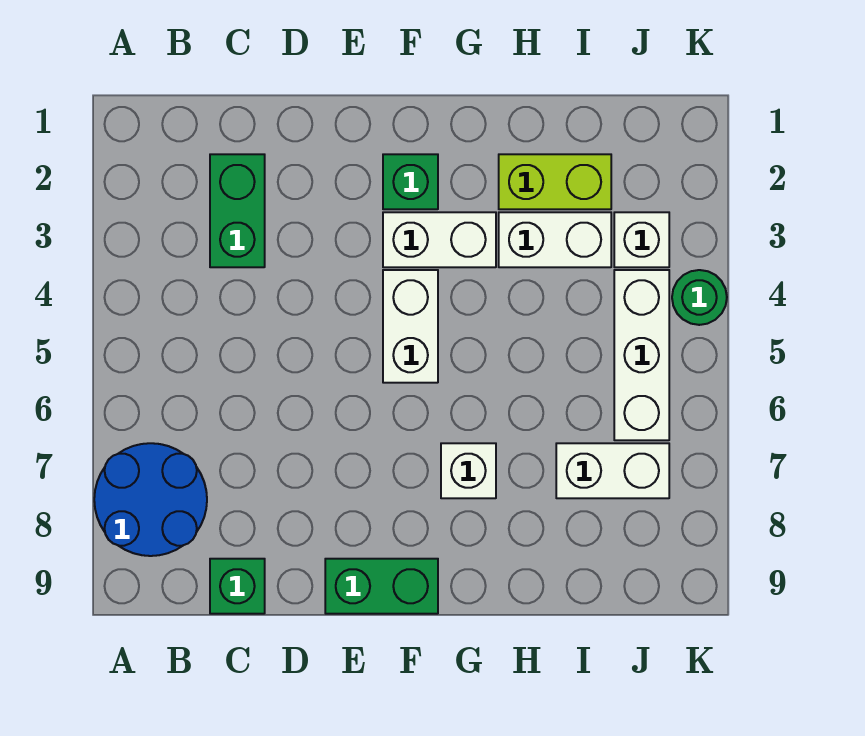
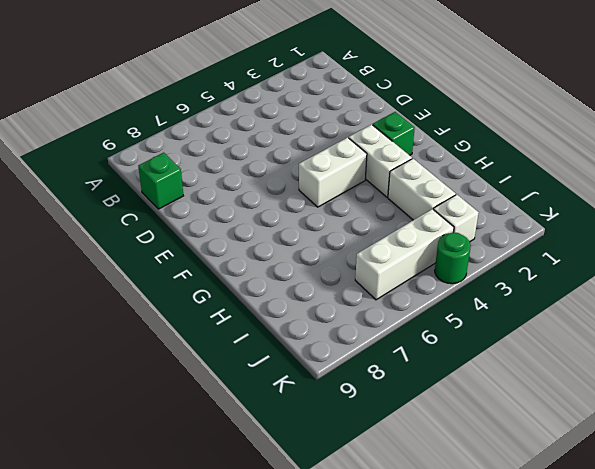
none -> blue round brick A7:B8 level 1
none -> green brick C2:C3 level 1
none -> green brick E9:F9 level 1

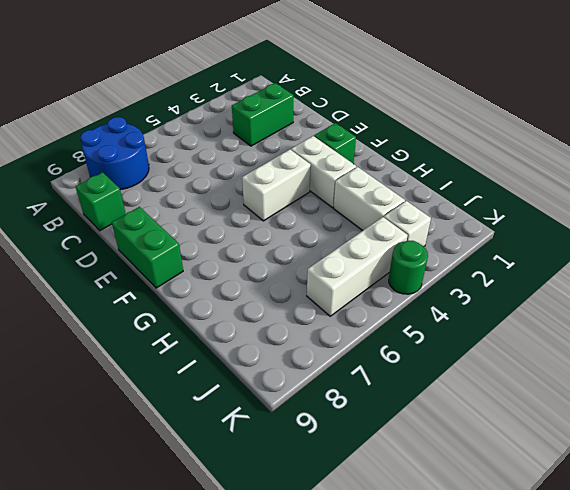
none -> white brick G7 level 1
none -> lime brick H2:I2 level 1
none -> white brick I7:J7 level 1

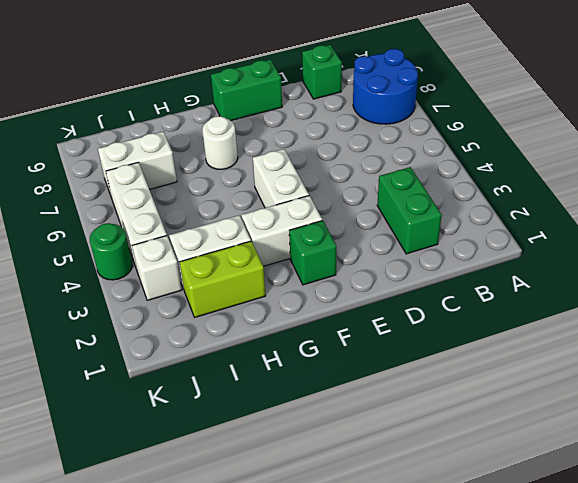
white round brick G7 level 1 -> white brick G7 level 1

